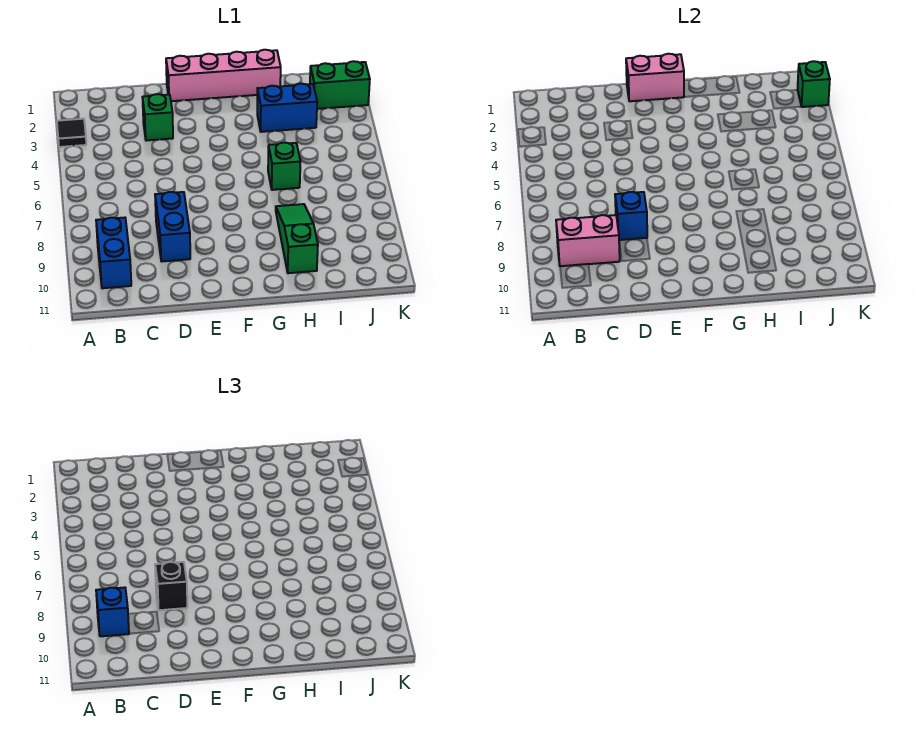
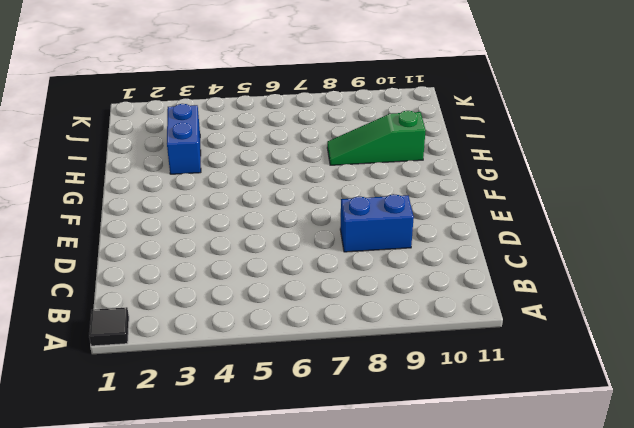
black tile A1 level 1 -> black tile A3 level 1
none -> blue brick B9:B10 level 1
none -> green brick D3 level 1
none -> pink brick E1:H1 level 1

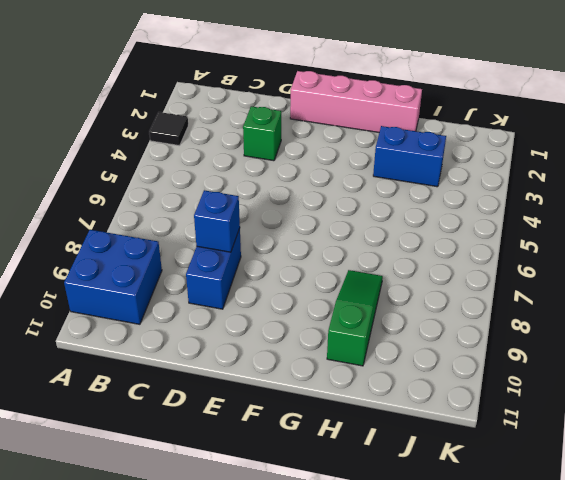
blue brick A9:B10 level 1 -> blue brick B9:B10 level 1
none -> green brick H6 level 1
none -> green brick J2:K2 level 1
none -> pink brick B9:C9 level 2

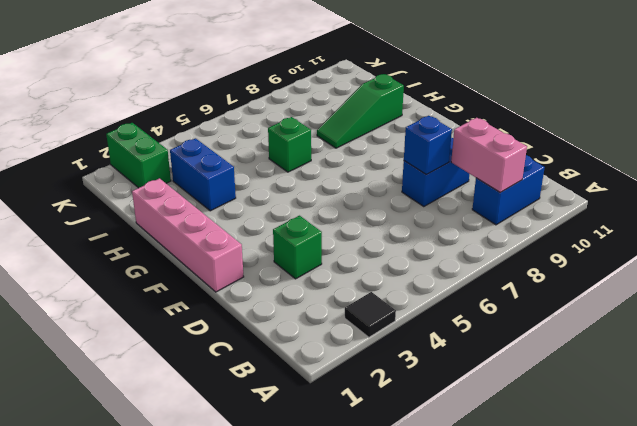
none -> pink brick E1:F1 level 2
none -> green brick K2 level 2
none -> blue brick B9 level 3

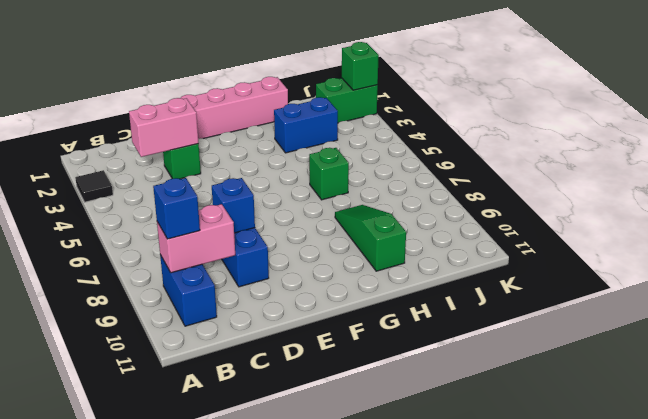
pink brick C3:D3 level 2 -> pink brick E1:F1 level 2
none -> black brick D8 level 3

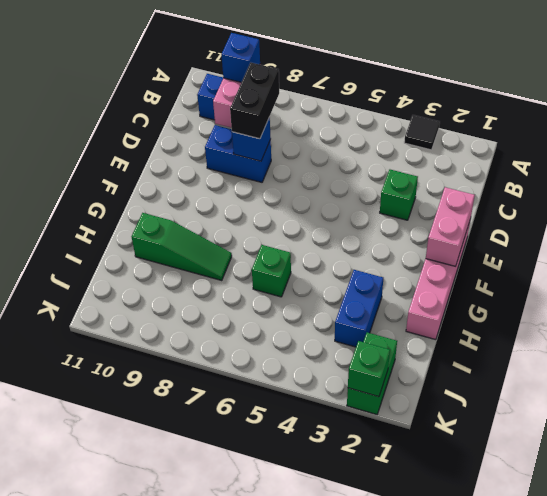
black brick C8:D8 level 3 -> black brick D8 level 3

